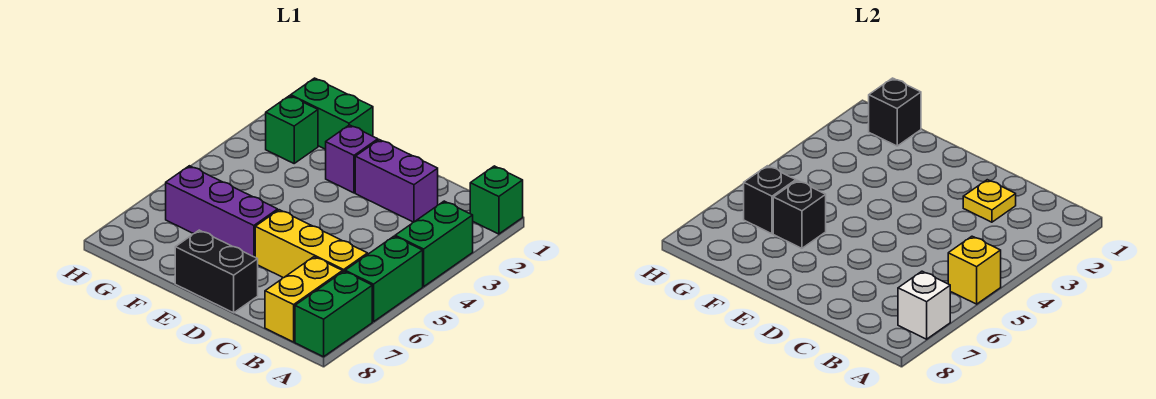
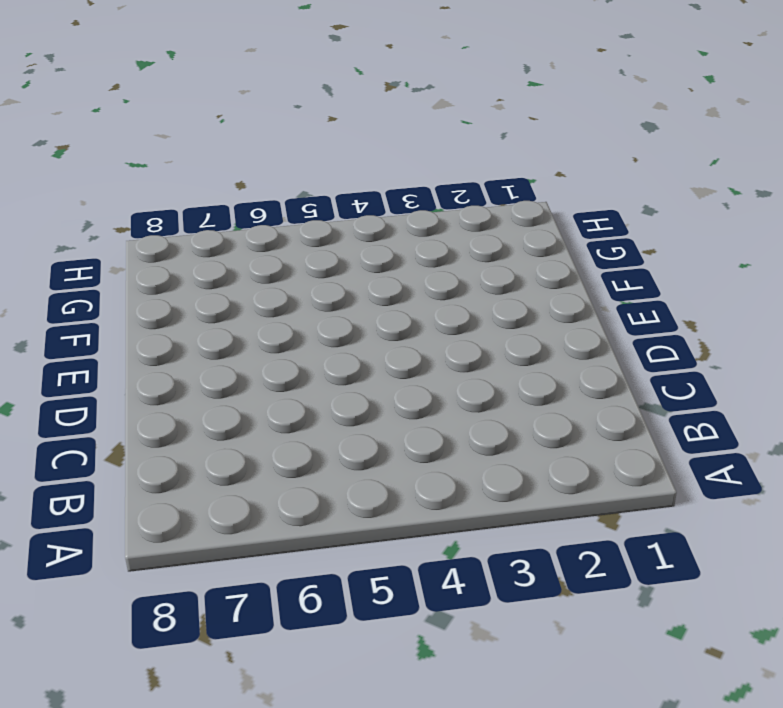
none -> green brick A1 level 1
none -> green brick A3:A4 level 1
none -> green brick A5:A6 level 1

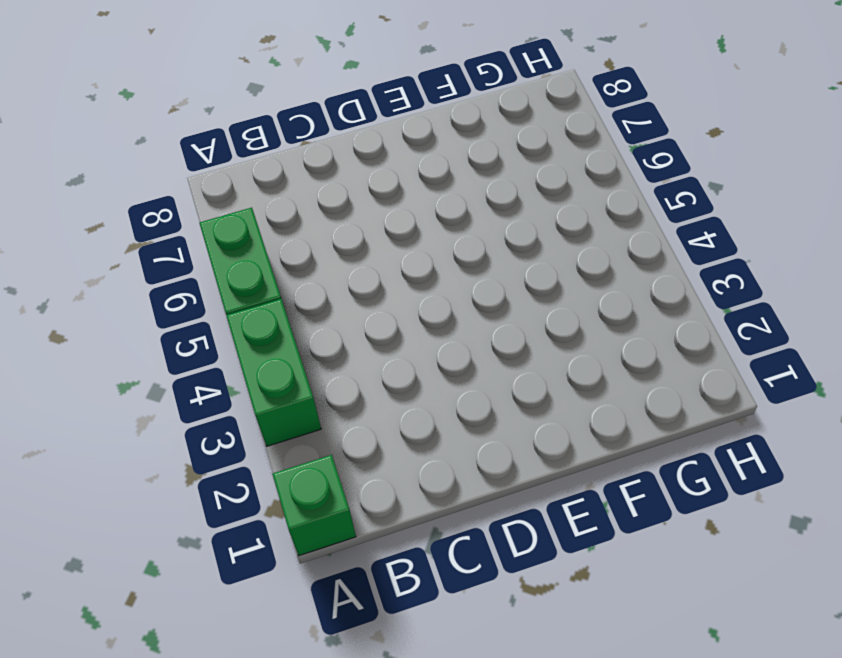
none -> green brick A7:A8 level 1
none -> yellow brick B6:D6 level 1
none -> yellow brick B7:B8 level 1

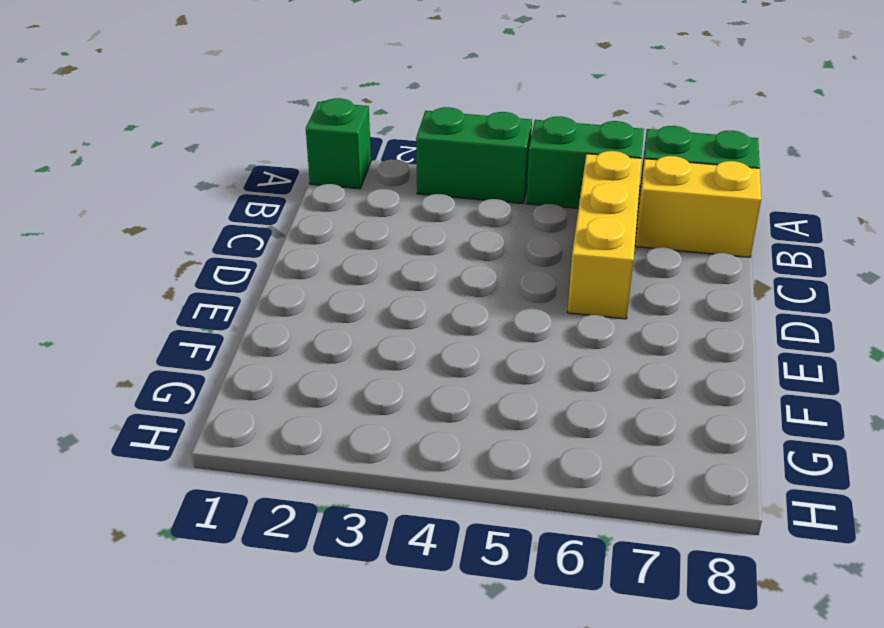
none -> purple brick C2:D2 level 1
none -> black brick D8:E8 level 1
none -> purple brick E2 level 1

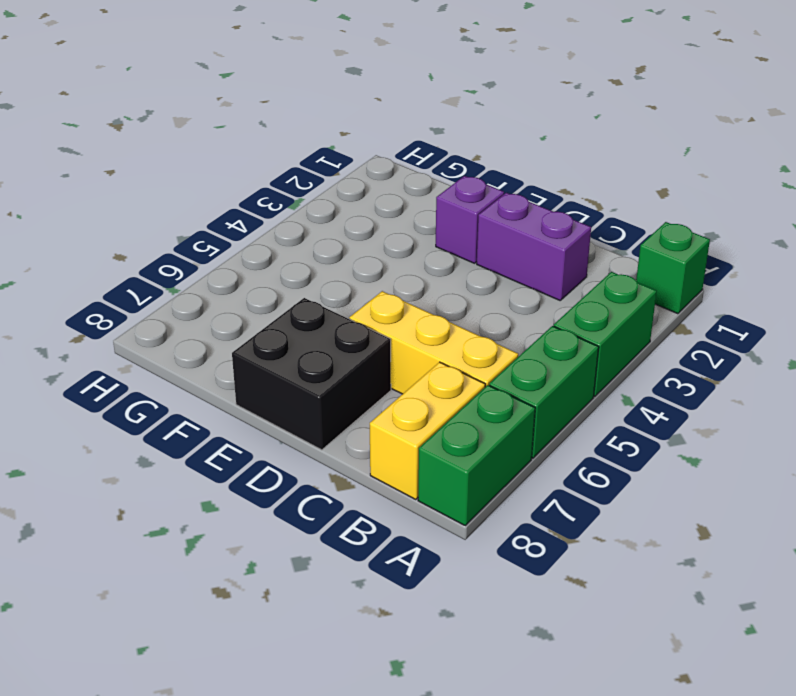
black brick D7:E8 level 1 -> black brick D8:E8 level 1
none -> purple brick E6:G6 level 1
none -> green brick F1:G1 level 1
none -> green brick G2 level 1

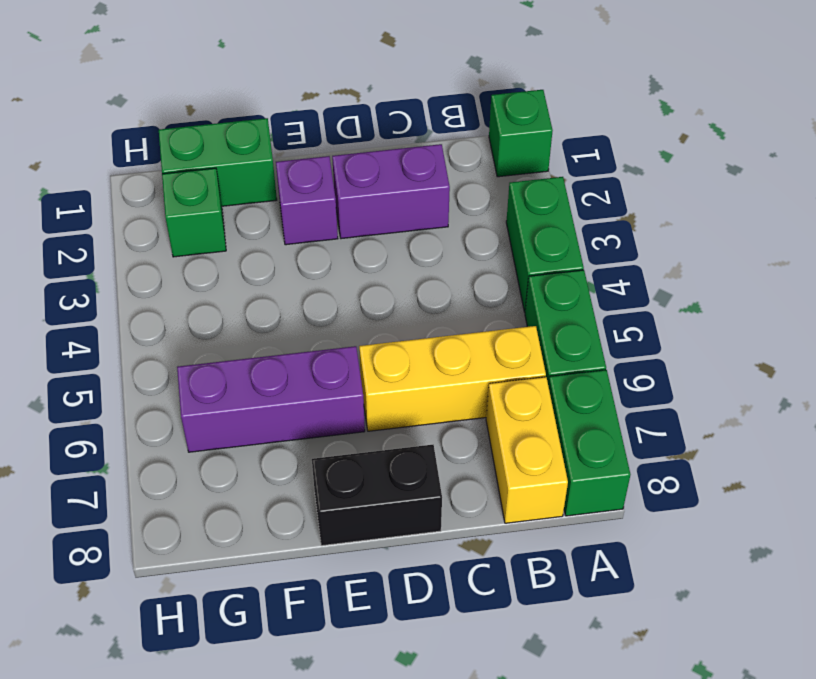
none -> yellow brick A5 level 2
none -> white brick A7 level 2
none -> yellow plate C2 level 2

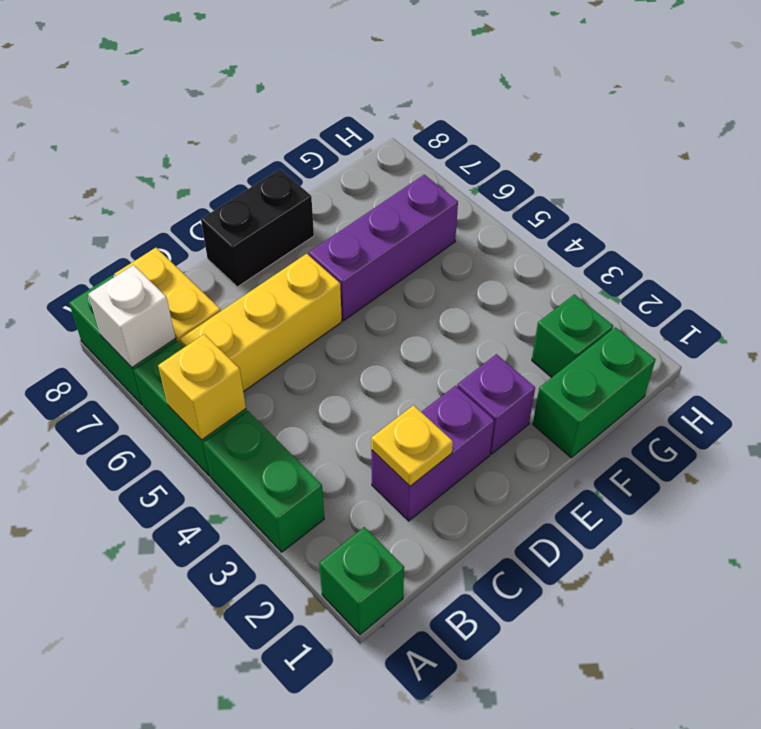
none -> black brick F6 level 2
none -> black brick G1 level 2
none -> black brick G6 level 2

